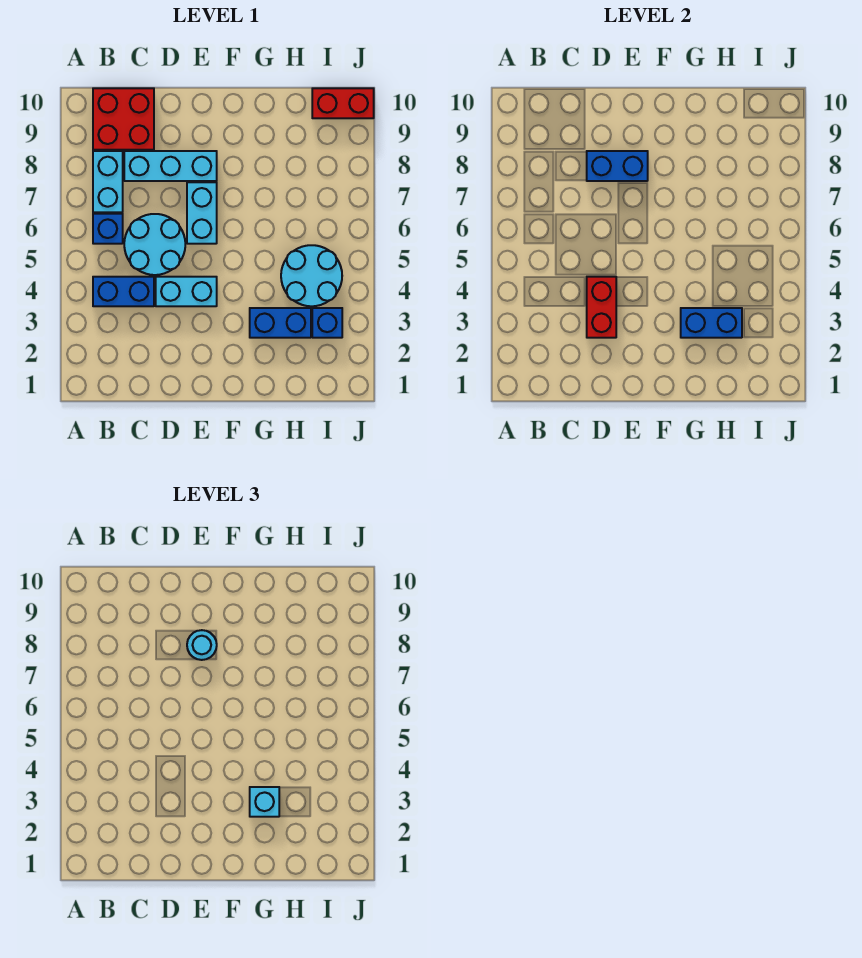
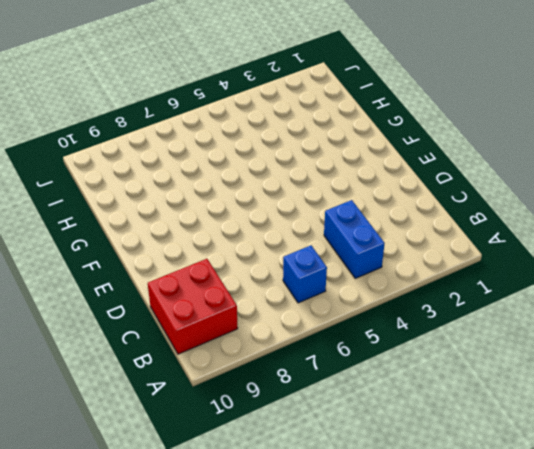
none -> cyan brick B7:B8 level 1
none -> cyan round brick C5:D6 level 1
none -> cyan brick C8:E8 level 1

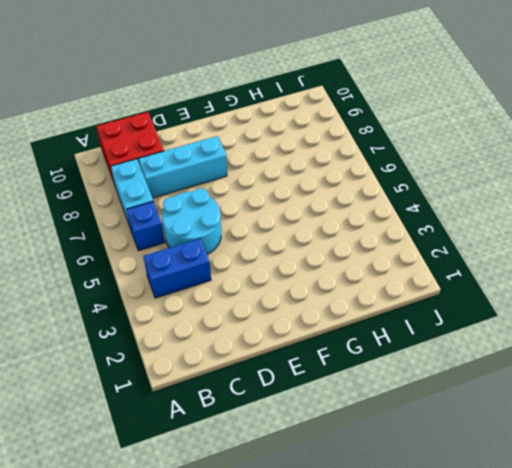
none -> cyan brick D4:E4 level 1
none -> cyan brick E6:E7 level 1
none -> blue brick G3:H3 level 1

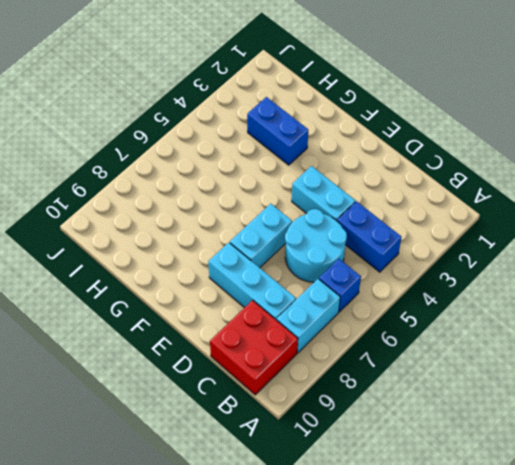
none -> cyan round brick H4:I5 level 1
none -> blue brick I3 level 1
none -> red brick I10:J10 level 1

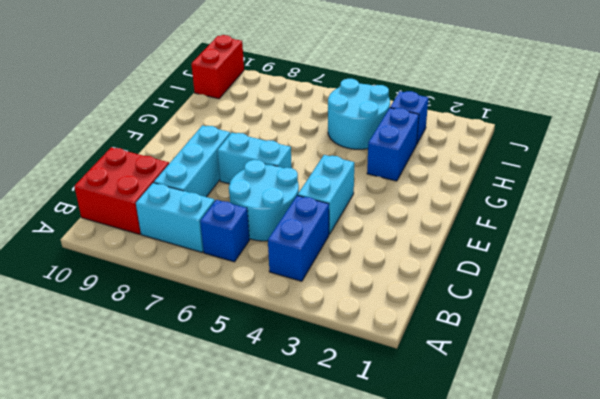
none -> red brick D3:D4 level 2
none -> blue brick D8:E8 level 2
none -> blue brick G3:H3 level 2

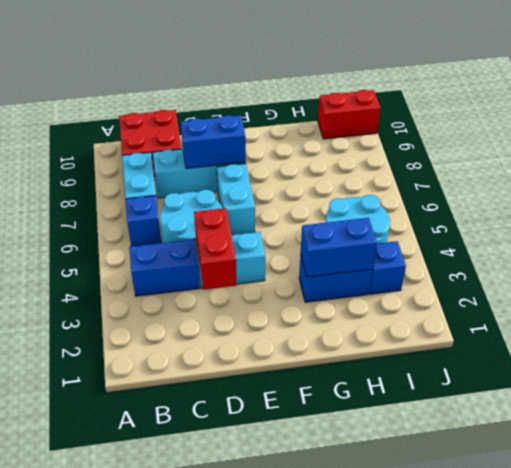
none -> cyan round brick E8 level 3
none -> cyan brick G3 level 3

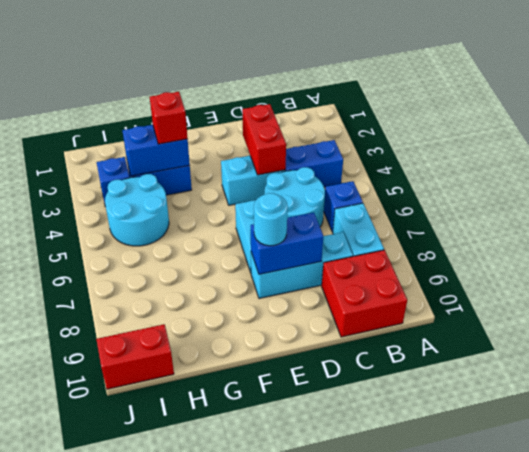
red brick G3 level 3 -> cyan brick G3 level 3

